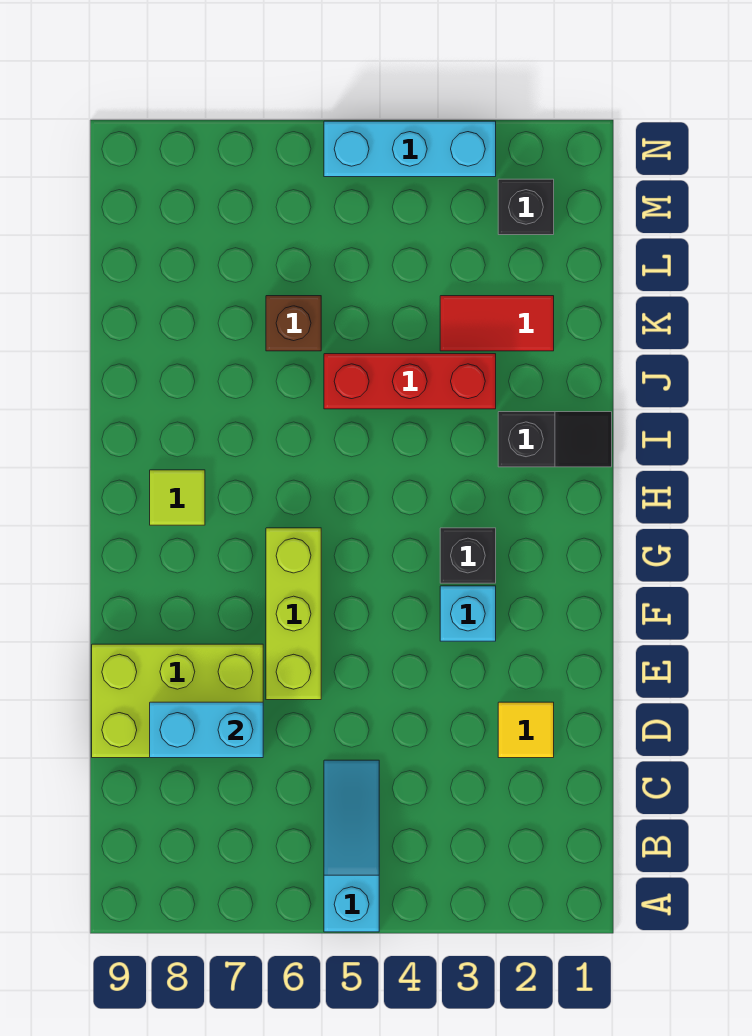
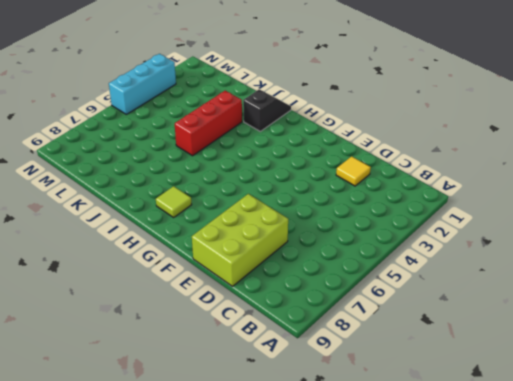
none -> cyan slope A5:C5 level 1 top A
none -> lime brick E6:G6 level 1
none -> cyan brick F3 level 1

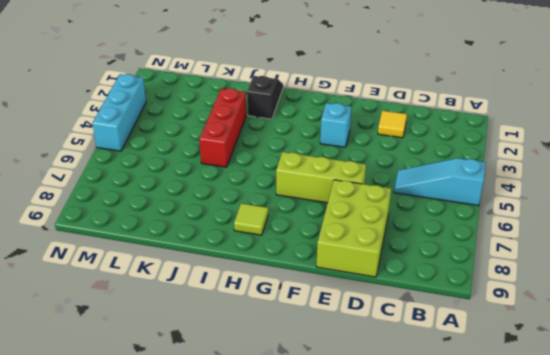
none -> black brick G3 level 1
none -> red tile K2:K3 level 1
none -> brown brick K6 level 1

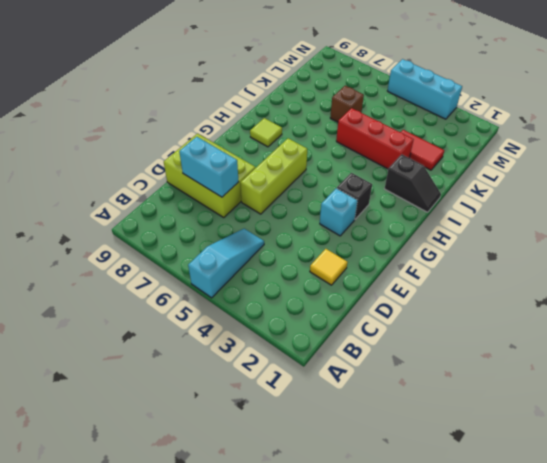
none -> black brick M2 level 1

